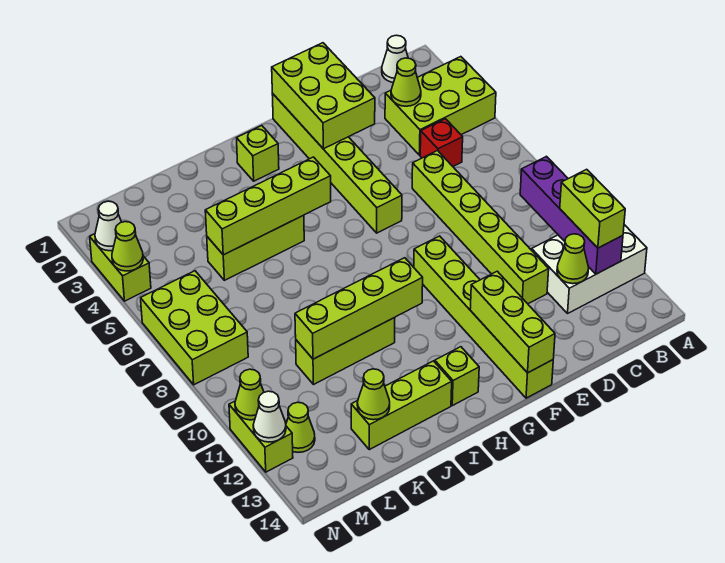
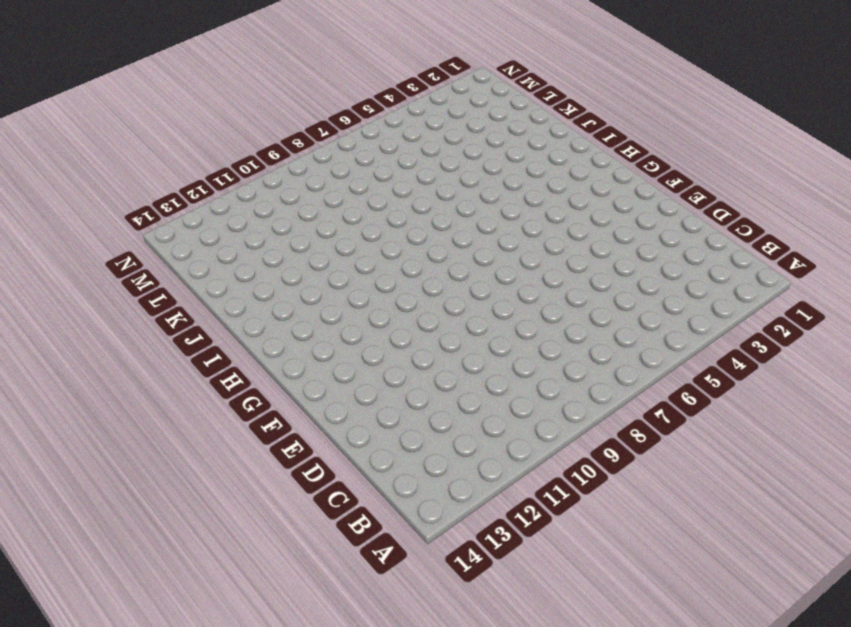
none -> lime brick A3:C4 level 1
none -> white brick A11:C12 level 1
none -> white cone B1 level 1

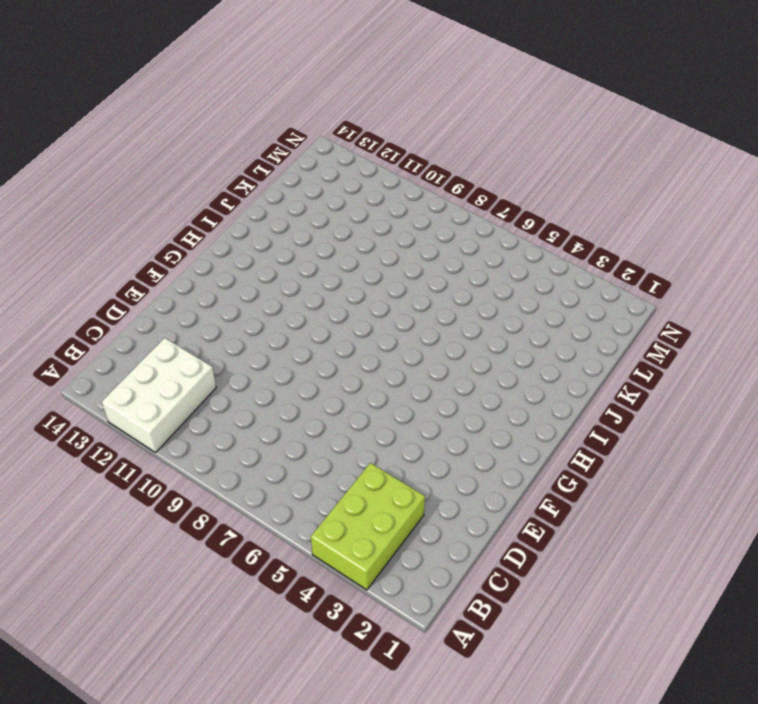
none -> white cone B1 level 1
none -> red brick C5 level 1
none -> lime brick D6:D11 level 1

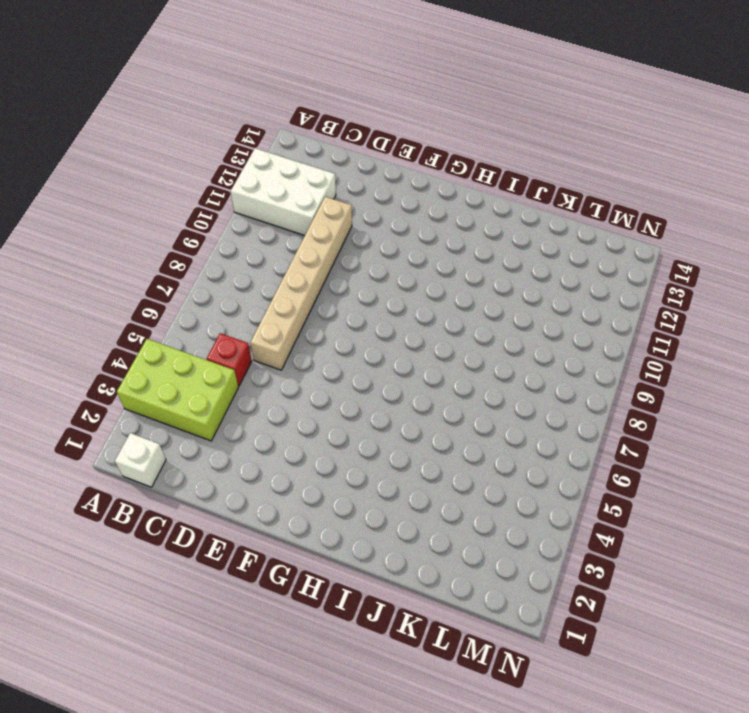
white brick B1 level 1 -> white cone B1 level 1
tan brick D6:D11 level 1 -> lime brick D6:D11 level 1
none -> lime brick F1:F6 level 1
none -> lime brick F9:F14 level 1
none -> lime brick H2 level 1

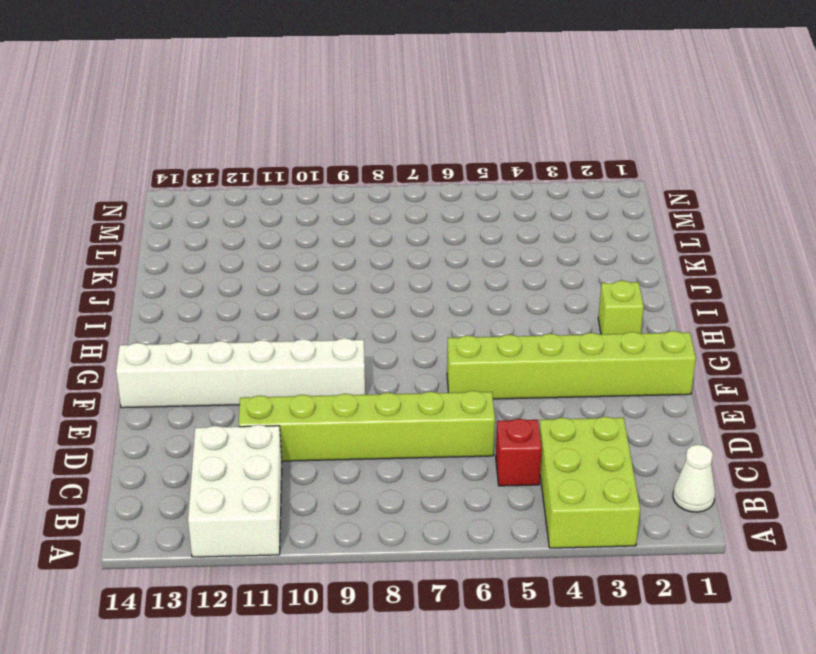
white brick F9:F14 level 1 -> lime brick F9:F14 level 1
none -> lime brick H13 level 1
none -> lime brick I5:K5 level 1
none -> lime brick I10:K10 level 1

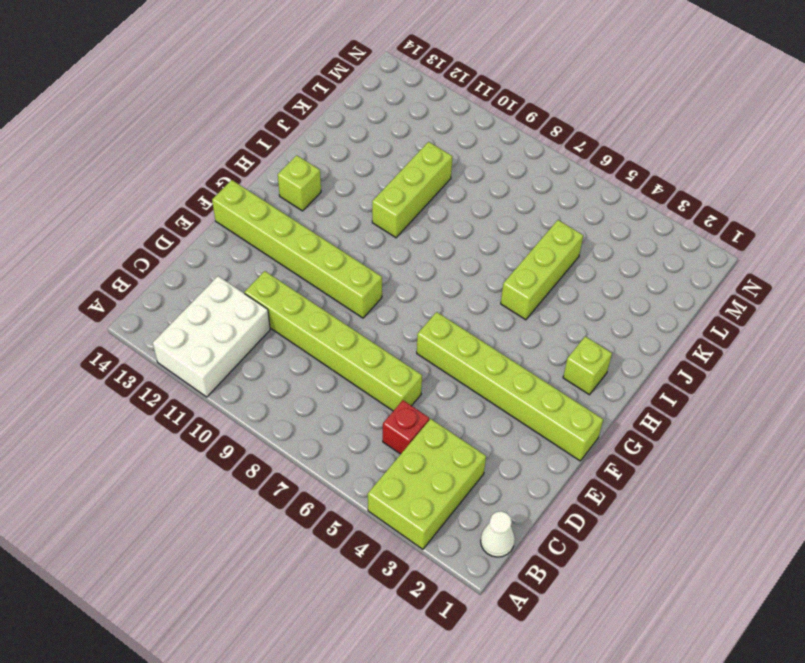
none -> lime brick I13:K13 level 1
none -> lime brick M6:N8 level 1
none -> lime cone M12 level 1

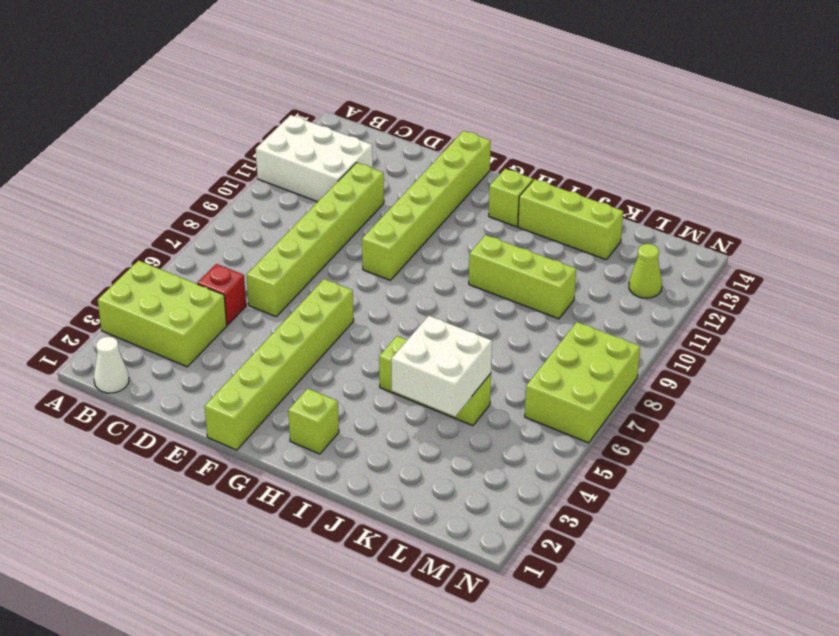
white brick J4:K5 level 2 -> lime brick H5:K5 level 2
none -> lime brick N3:N4 level 1
none -> lime brick N11:N12 level 1
none -> purple brick B9:B12 level 2

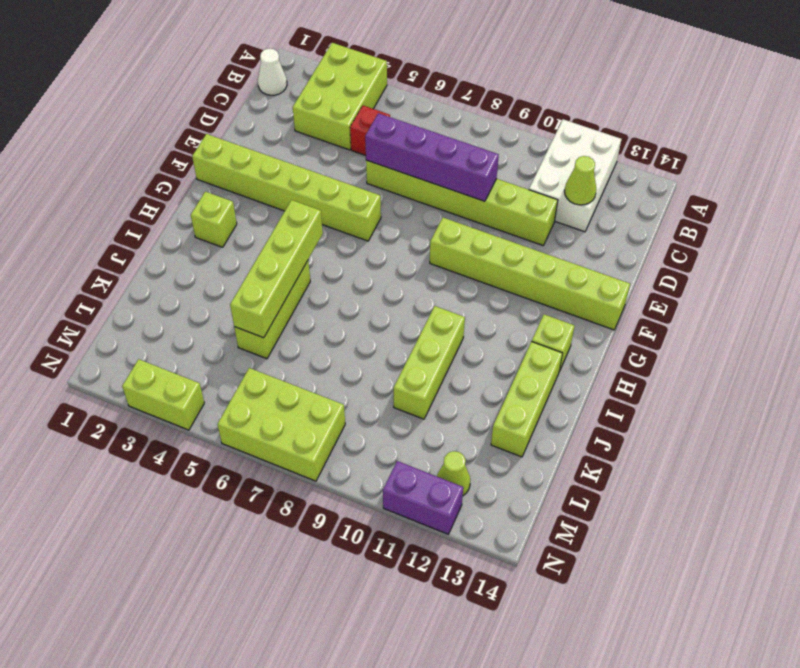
purple brick D6:D9 level 2 -> purple brick B9:B12 level 2
purple brick N11:N12 level 1 -> lime brick N11:N12 level 1
none -> lime cone C3 level 2
none -> lime brick E1:F3 level 2
none -> lime brick F12:F14 level 2

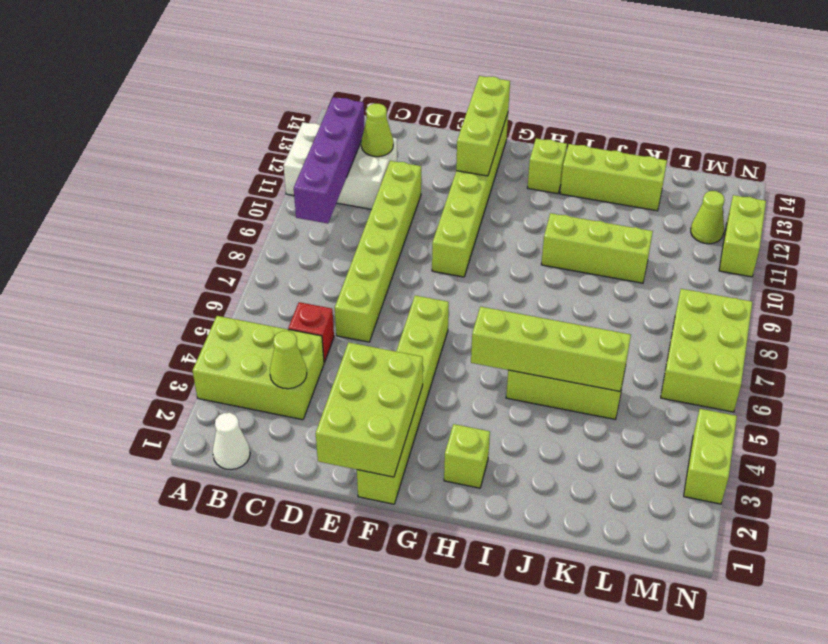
none -> lime brick H10:K10 level 2
none -> lime cone K13 level 2
none -> white cone N3 level 2

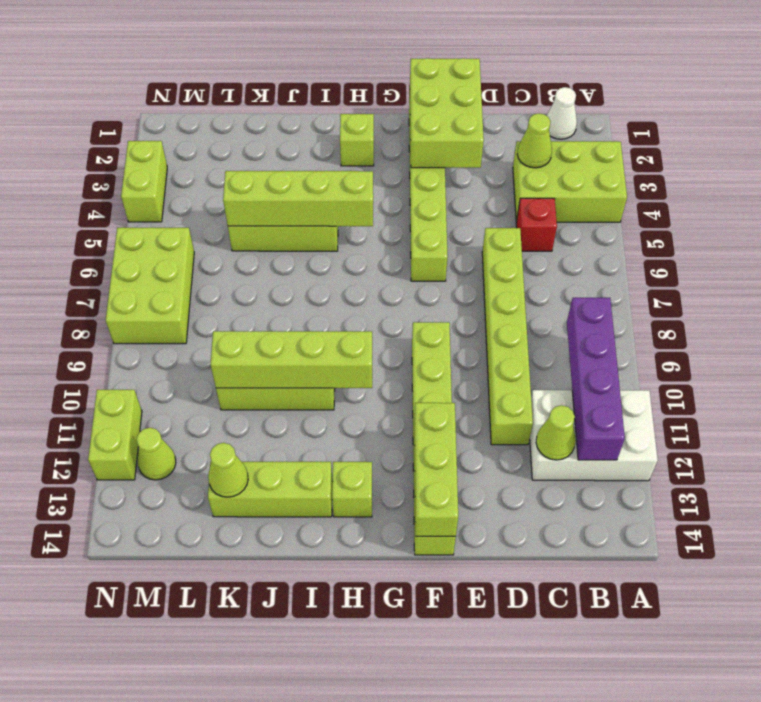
none -> white cone N3 level 2
none -> lime cone N4 level 2
none -> lime cone N11 level 2

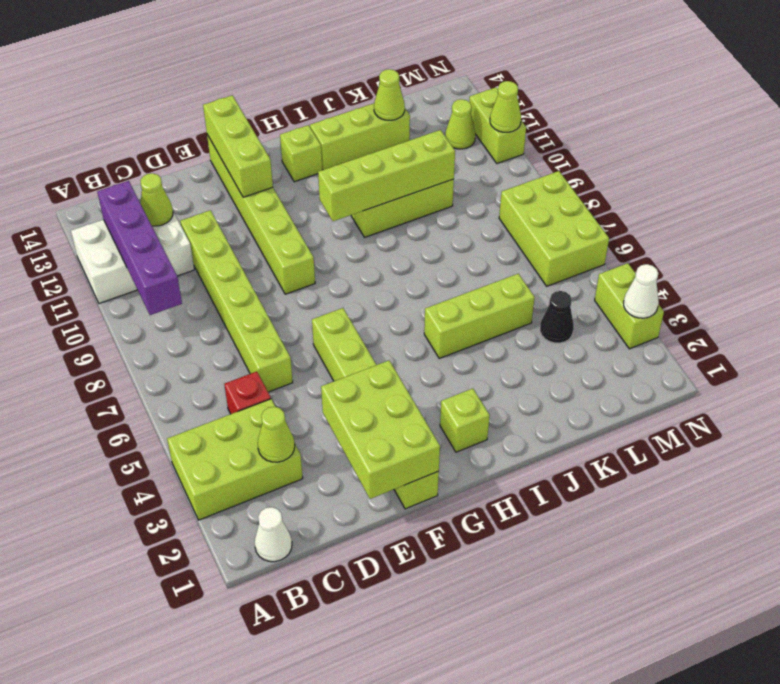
black cone L4 level 1 -> none
none -> lime brick H5:K5 level 2
none -> lime cone N4 level 2
none -> white cone N12 level 2

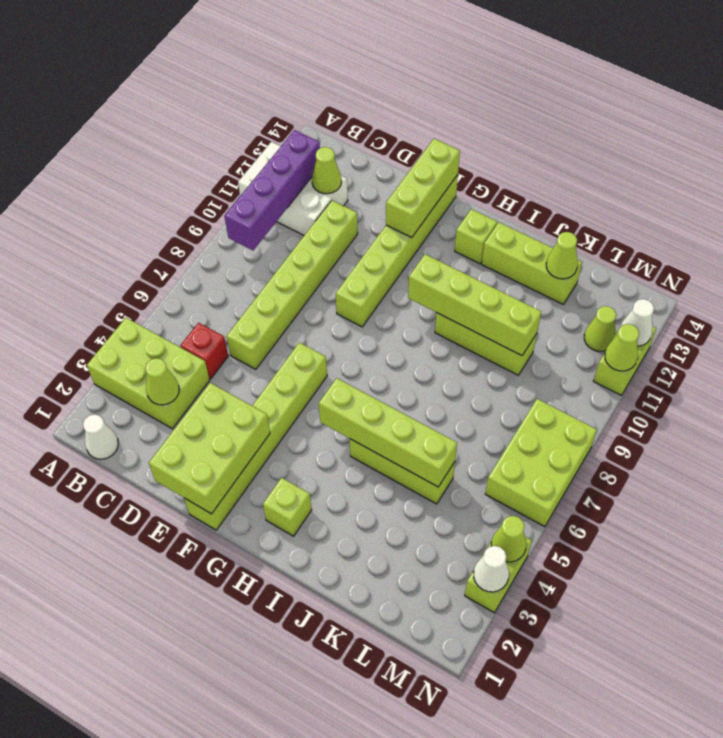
none -> lime brick B11:B12 level 3

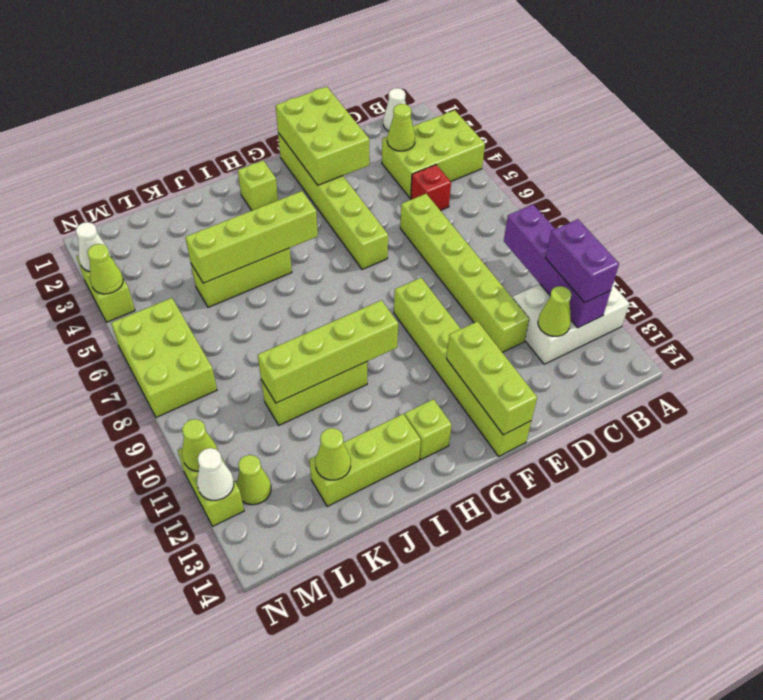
purple brick B11:B12 level 3 -> lime brick B11:B12 level 3

